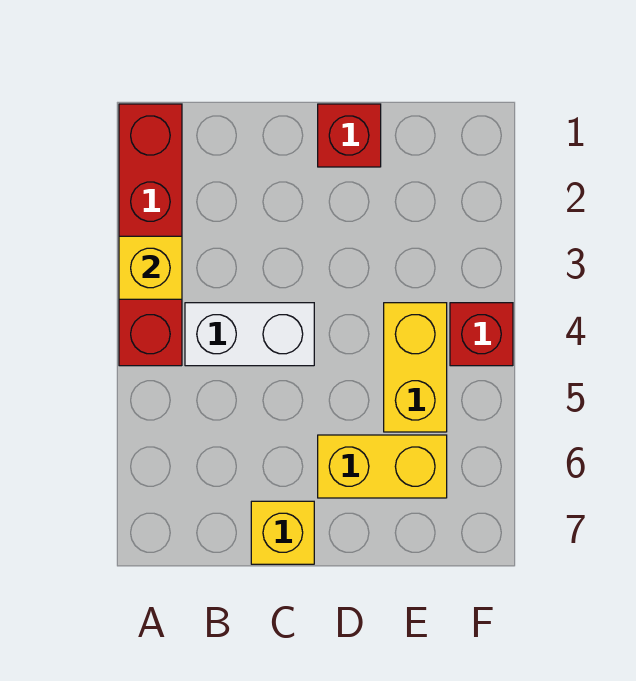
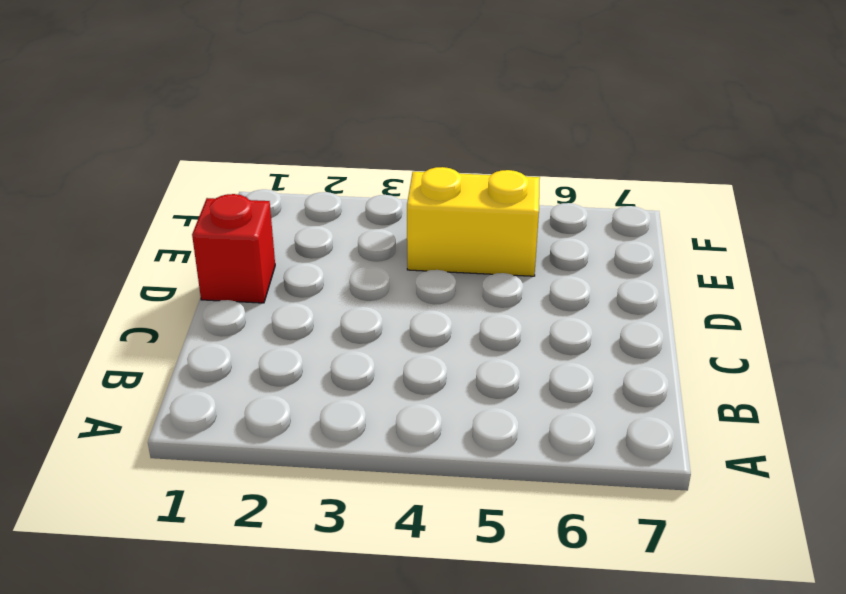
none -> red brick A1:A4 level 1
none -> white brick B4:C4 level 1

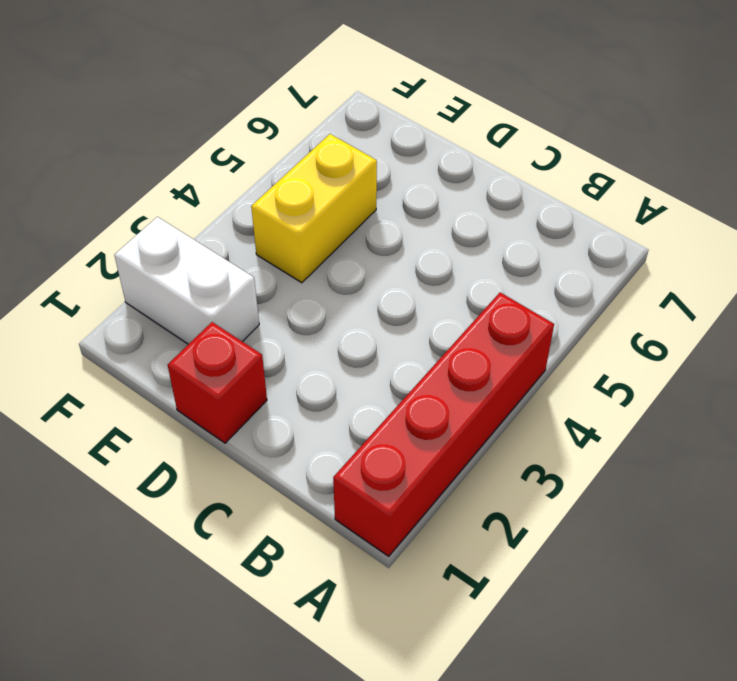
white brick E2:F2 level 1 -> white brick B4:C4 level 1
none -> yellow brick C7 level 1
none -> yellow brick D6:E6 level 1

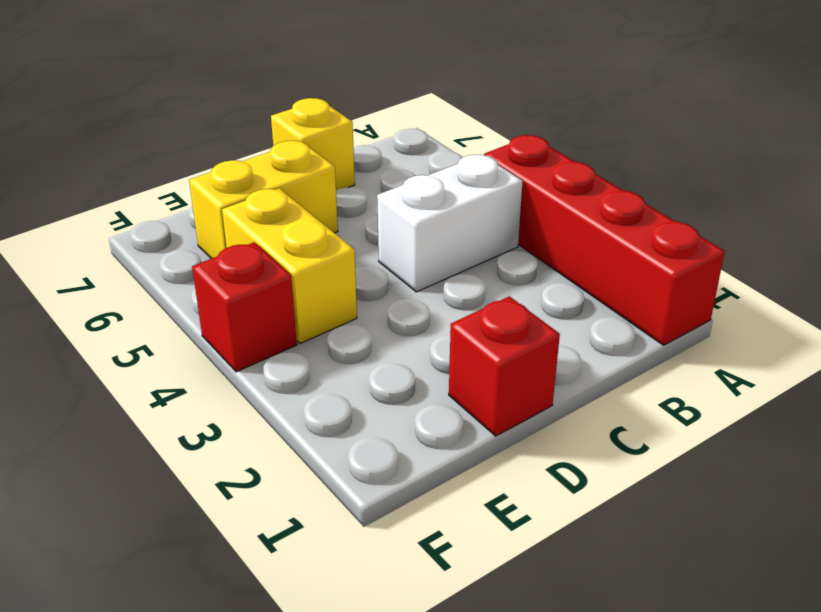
none -> yellow brick A3 level 2

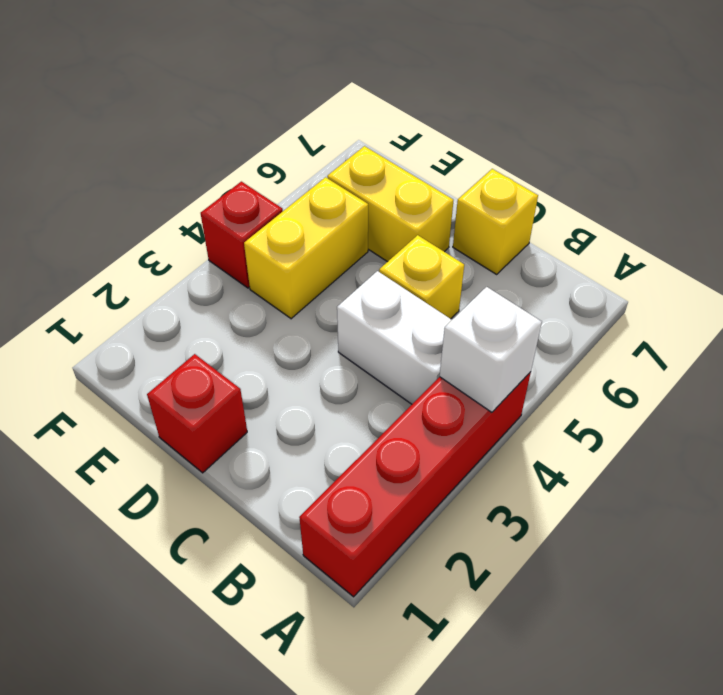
white brick A4 level 2 -> none
yellow brick C5 level 1 -> yellow brick A3 level 2

